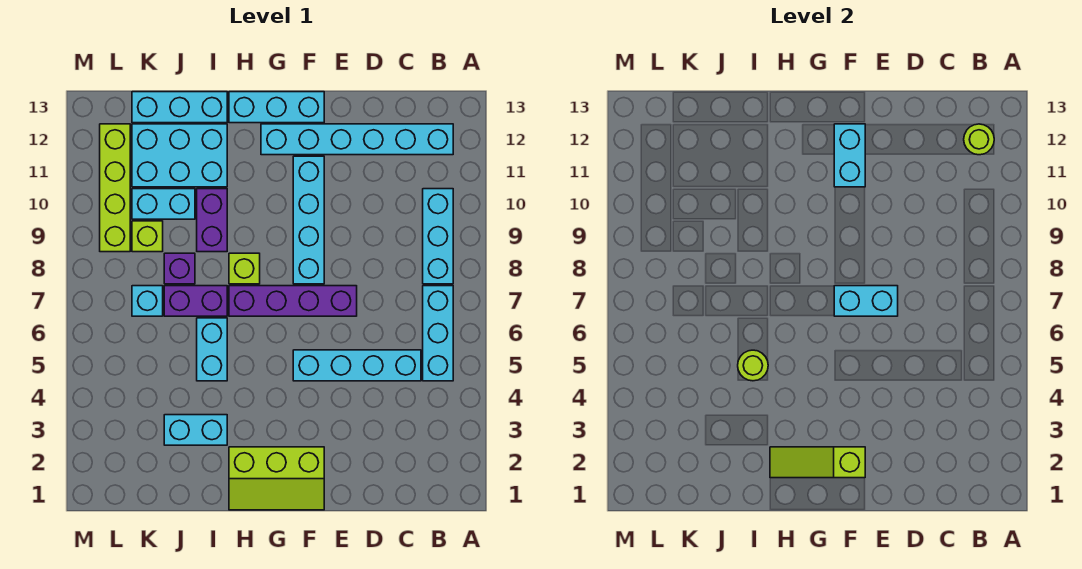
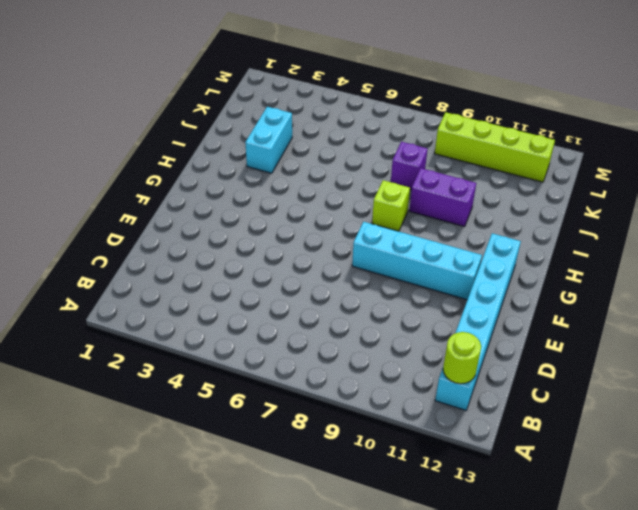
none -> cyan brick B5:B7 level 1
none -> cyan brick B8:B10 level 1
none -> cyan brick C5:F5 level 1

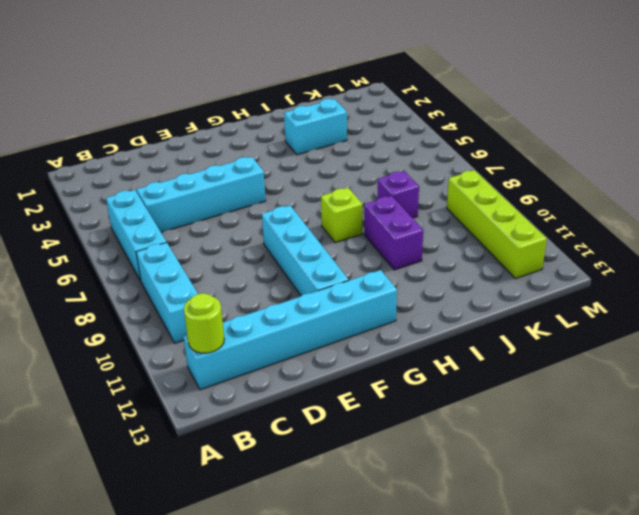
none -> purple brick E7:H7 level 1
none -> lime slope F1:H2 level 1 top 2
none -> cyan brick F13:H13 level 1

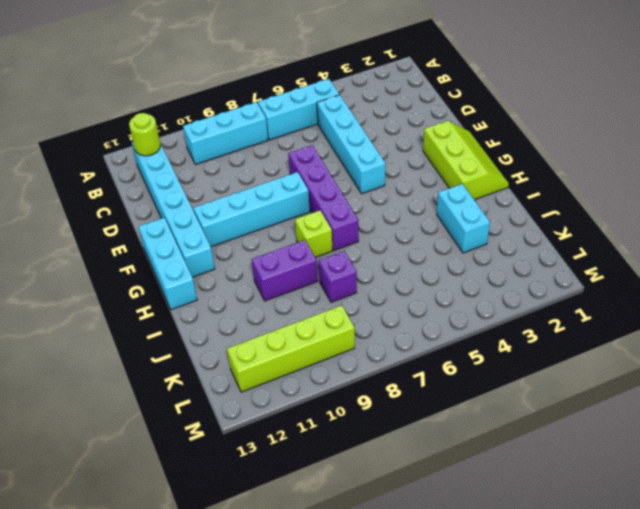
none -> cyan brick I5:I6 level 1
none -> purple brick I7:J7 level 1
none -> cyan brick I11:K12 level 1

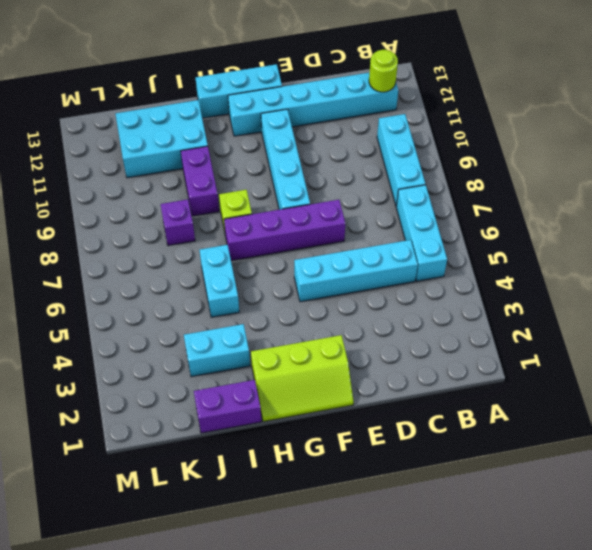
purple brick I1:J1 level 1 -> purple brick I7:J7 level 1
none -> cyan brick I13:K13 level 1
none -> cyan brick J10:K10 level 1
none -> cyan brick K7 level 1

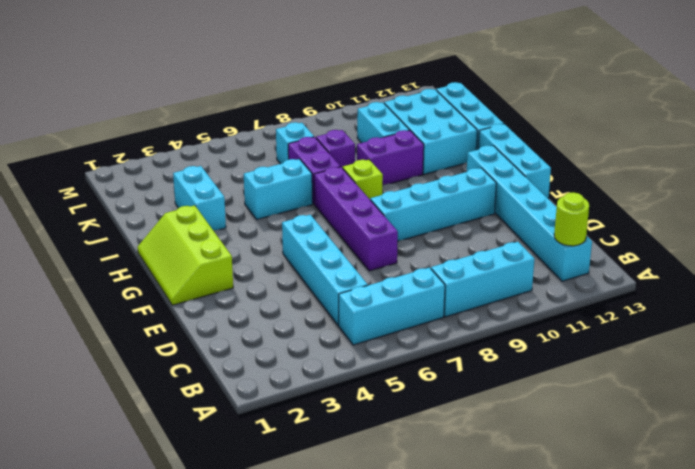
none -> lime brick K9 level 1
none -> lime brick L9:L12 level 1
none -> cyan brick E7:F7 level 2

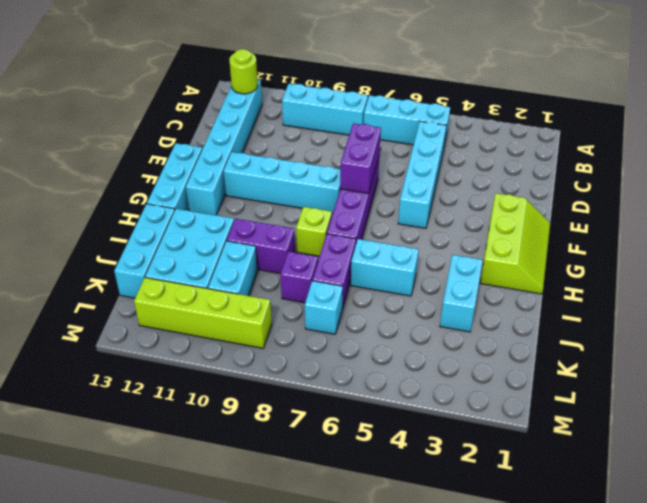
purple brick E7:F7 level 2 -> cyan brick E7:F7 level 2
none -> lime brick K9 level 1
none -> lime slope F2:H2 level 2 top F
none -> cyan brick F11:F12 level 2

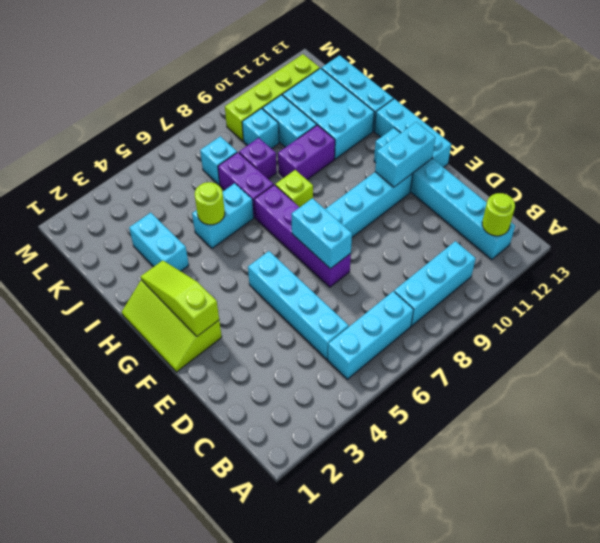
cyan brick K9 level 1 -> lime brick K9 level 1

